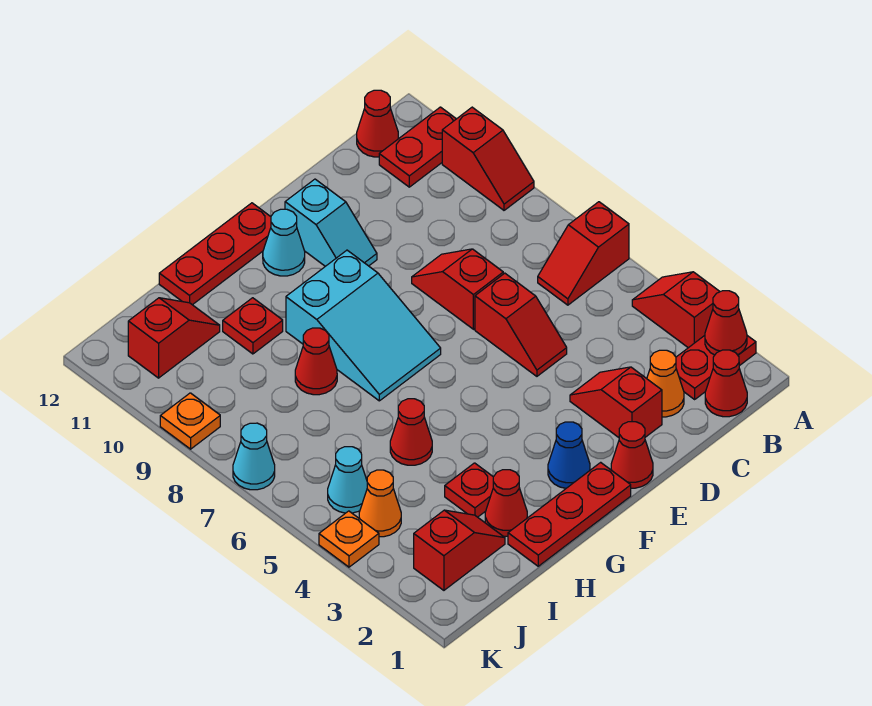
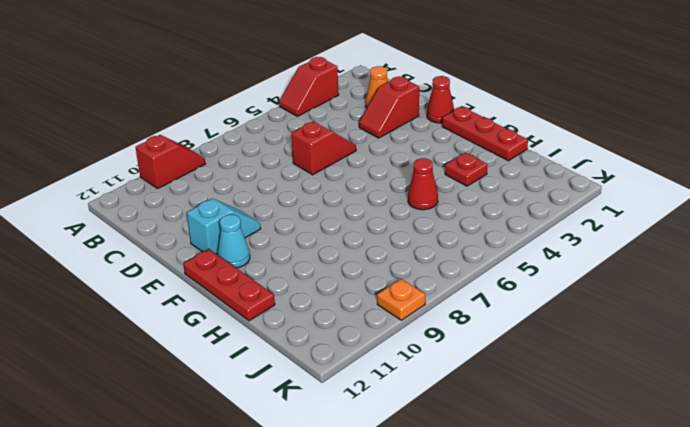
none -> red plate A2:B2 level 1
none -> red slope A6:B6 level 1 top A
none -> red plate A11:B11 level 1
none -> red cone B1 level 1

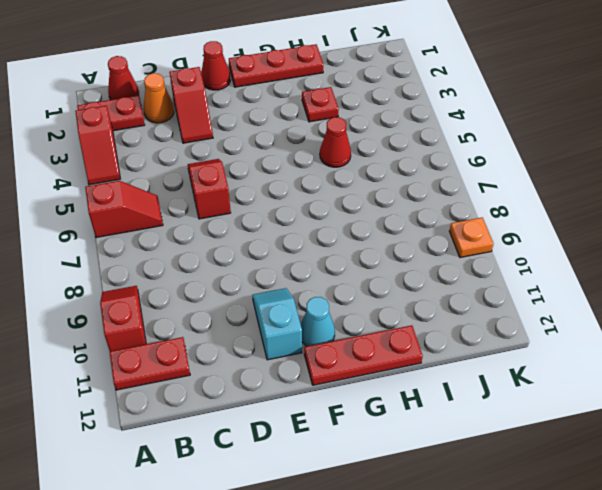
none -> red cone B12 level 1
none -> red slope D7:D8 level 1 top 7
none -> blue cone F2 level 1
none -> cyan slope F7:G9 level 1 top 9

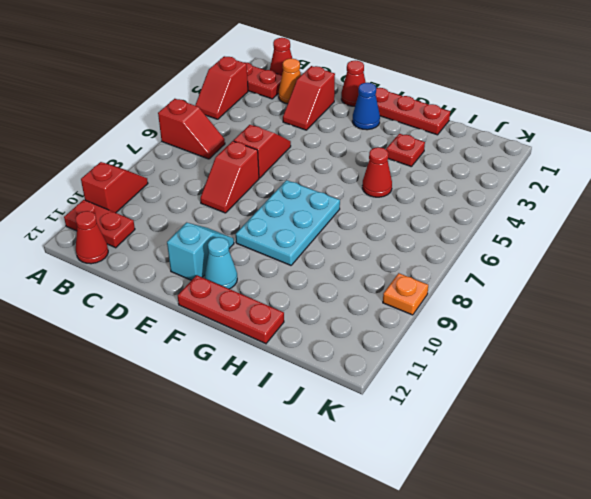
cyan plate F7:G9 level 1 -> cyan slope F7:G9 level 1 top 9
none -> red cone H2 level 1
none -> red cone H8 level 1
none -> red plate H10 level 1
none -> red slope I2:J2 level 1 top J

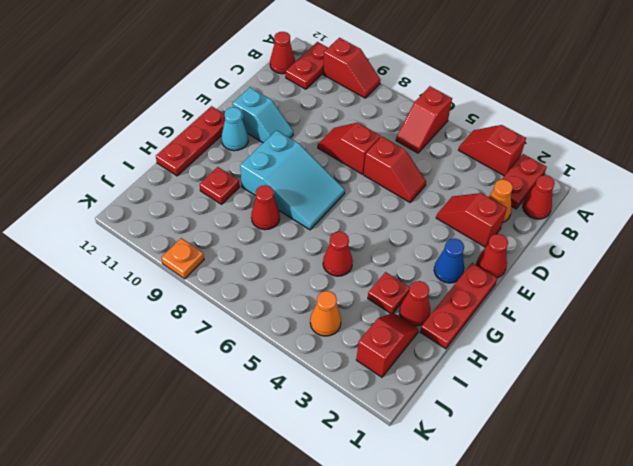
none -> red slope I11:J11 level 1 top J
none -> cyan cone J5 level 1
none -> orange plate K4 level 1
none -> cyan cone K7 level 1

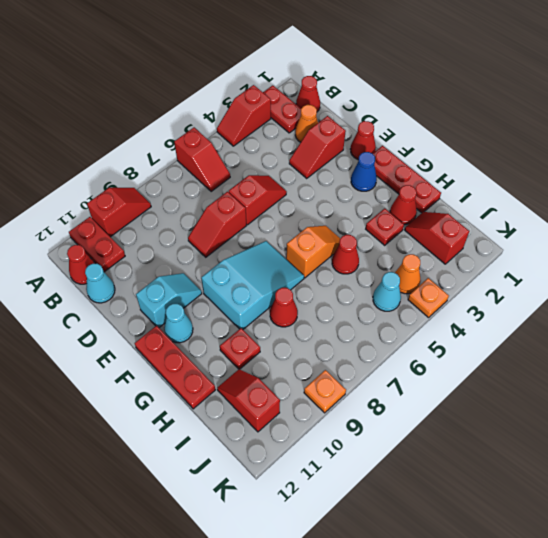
cyan cone C12 level 1 -> cyan cone K7 level 1
orange slope G5:G6 level 1 top 6 -> none
none -> red cone A2 level 2

